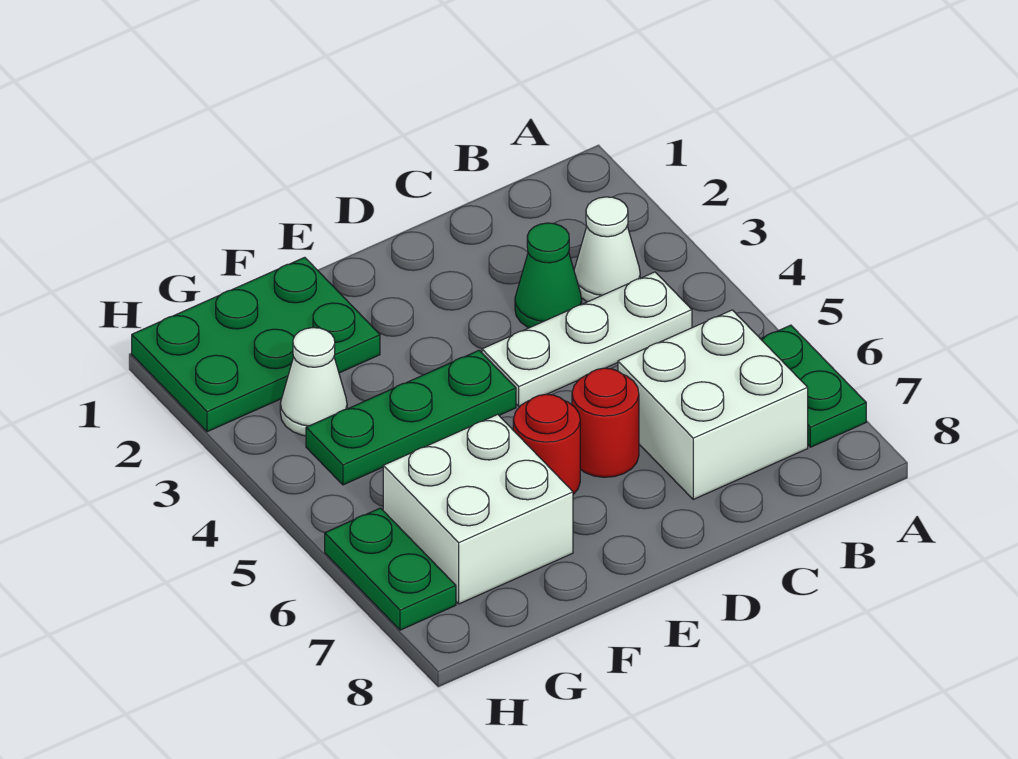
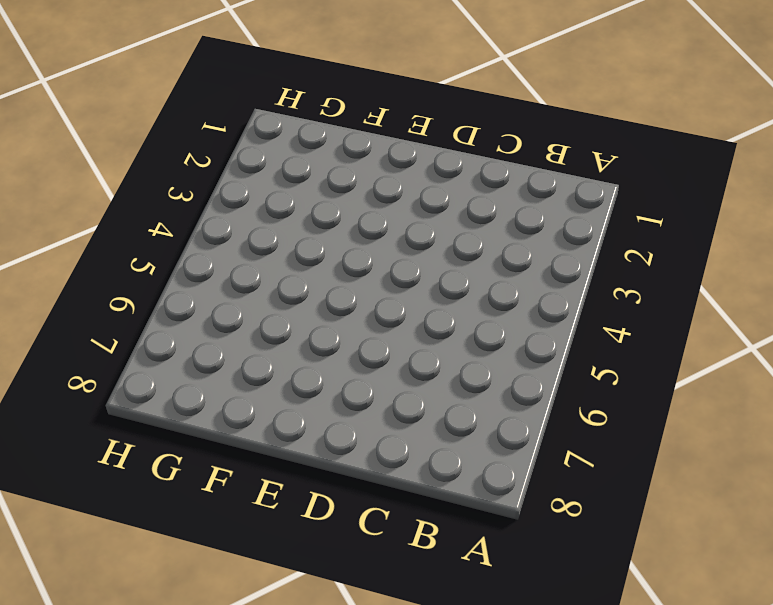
none -> green plate A6:A7 level 1
none -> white cone B3 level 1
none -> white plate B4:D4 level 1

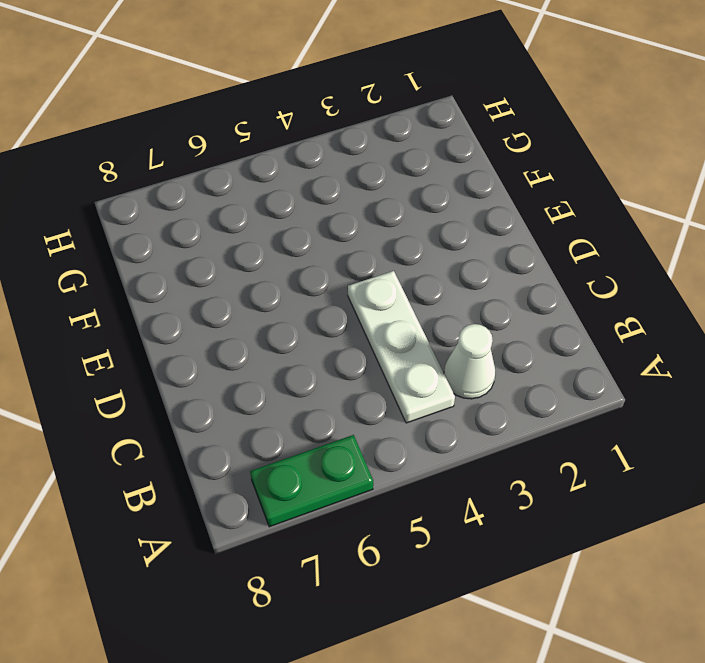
none -> white brick B6:C7 level 1
none -> green cone C3 level 1
none -> red round brick D6 level 1

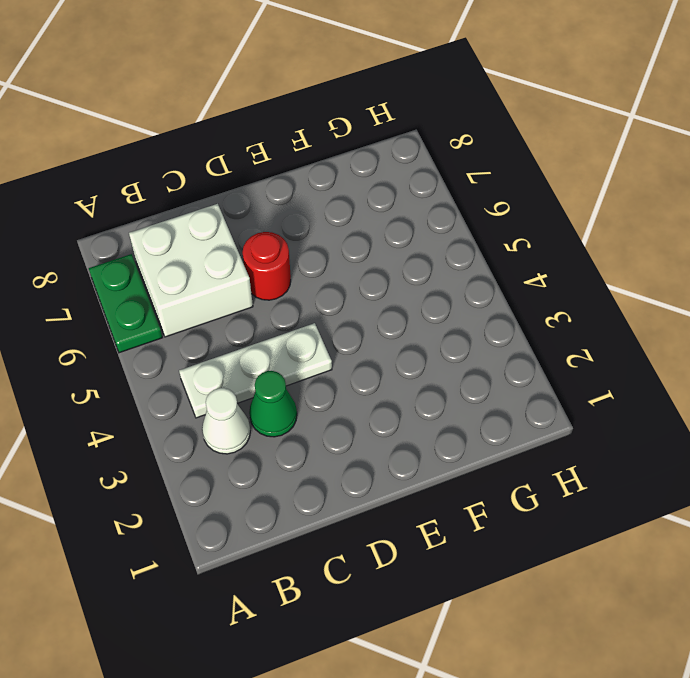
none -> green plate E4:G4 level 1
none -> red round brick E6 level 1
none -> green plate F1:H2 level 1

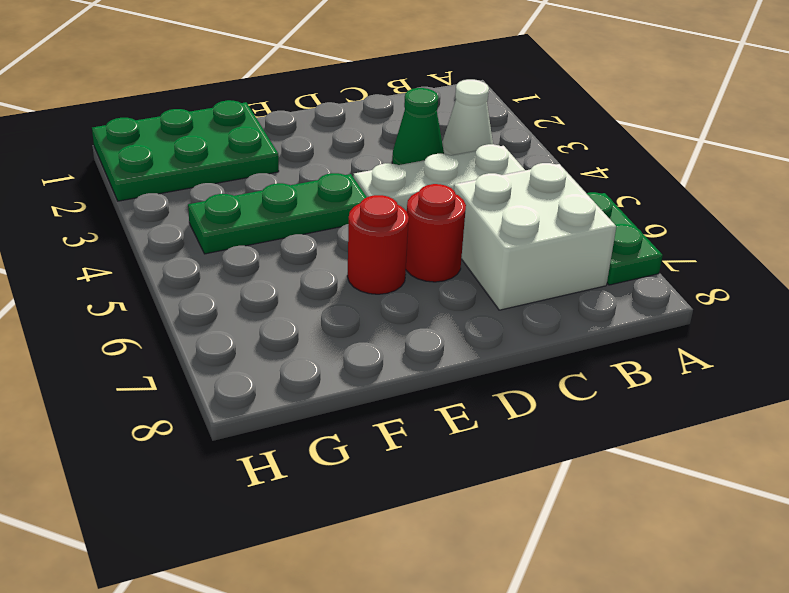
none -> white brick F6:G7 level 1
none -> white cone G3 level 1
none -> green plate H6:H7 level 1

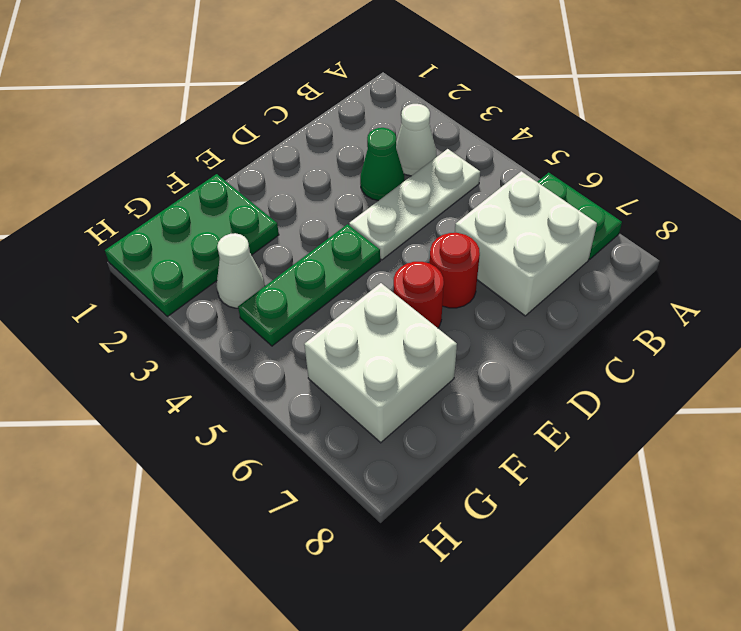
none -> green plate H6:H7 level 1

